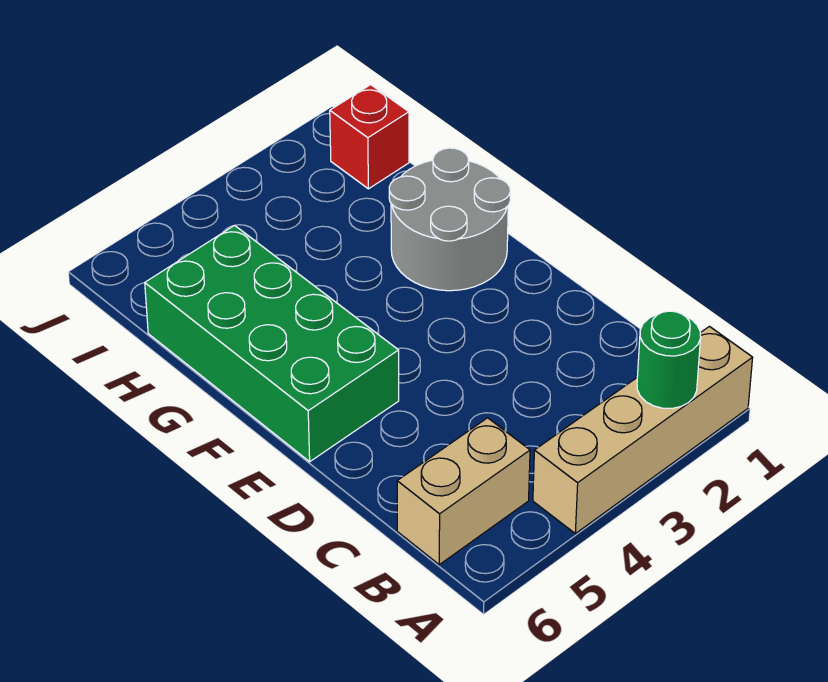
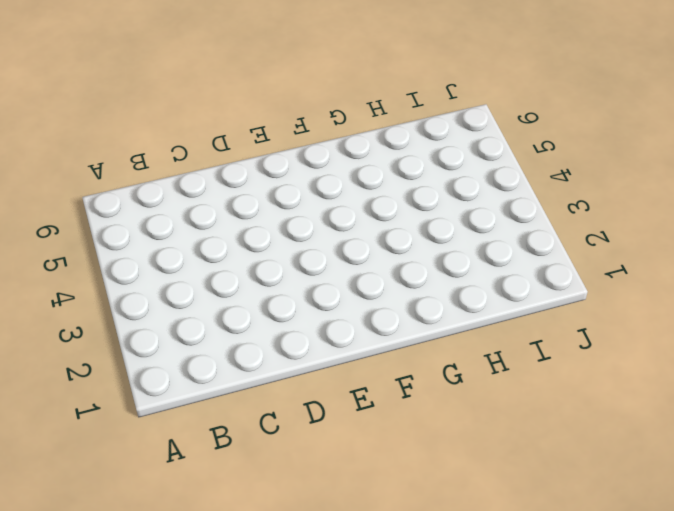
none -> tan brick A1:A4 level 1
none -> tan brick B5:B6 level 1

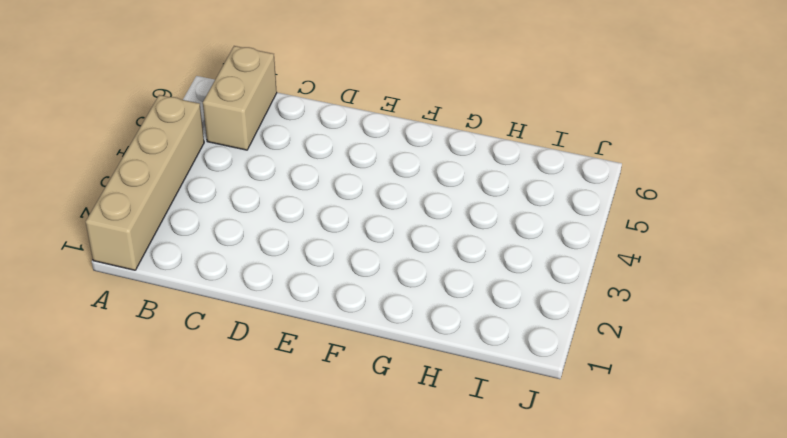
none -> green brick E5:H6 level 1
none -> grey round brick F1:G2 level 1

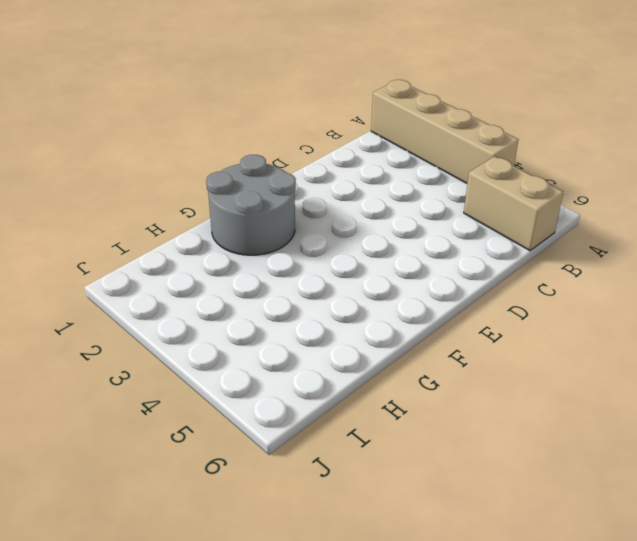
none -> green brick E5:H6 level 1
none -> red brick I1 level 1

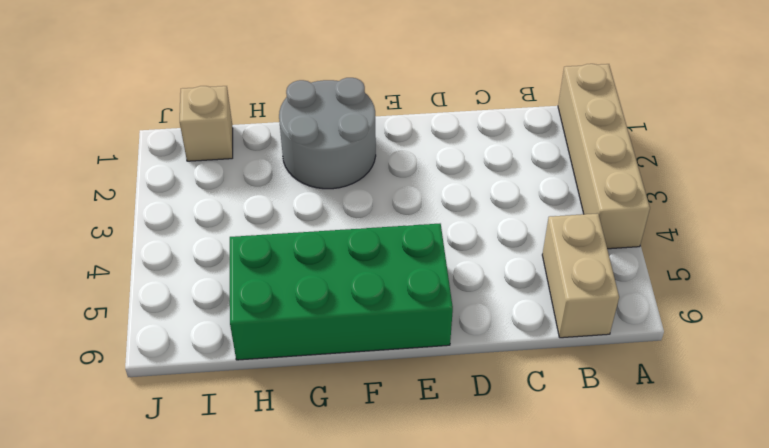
tan brick I1 level 1 -> red brick I1 level 1
none -> green round brick A2 level 2

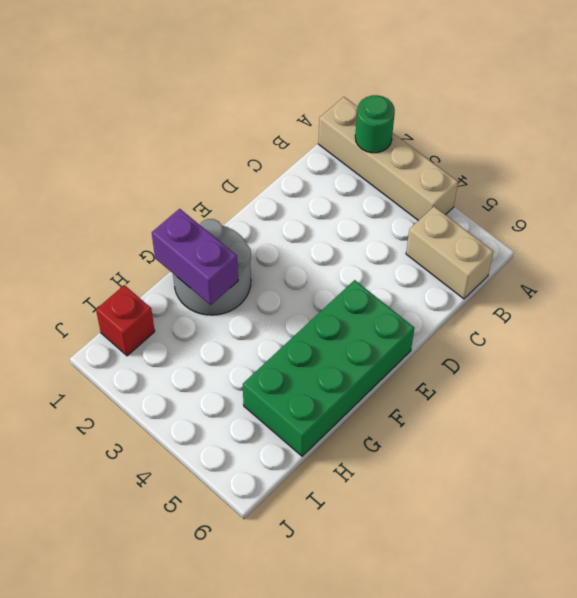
purple brick G1:G2 level 2 -> none

